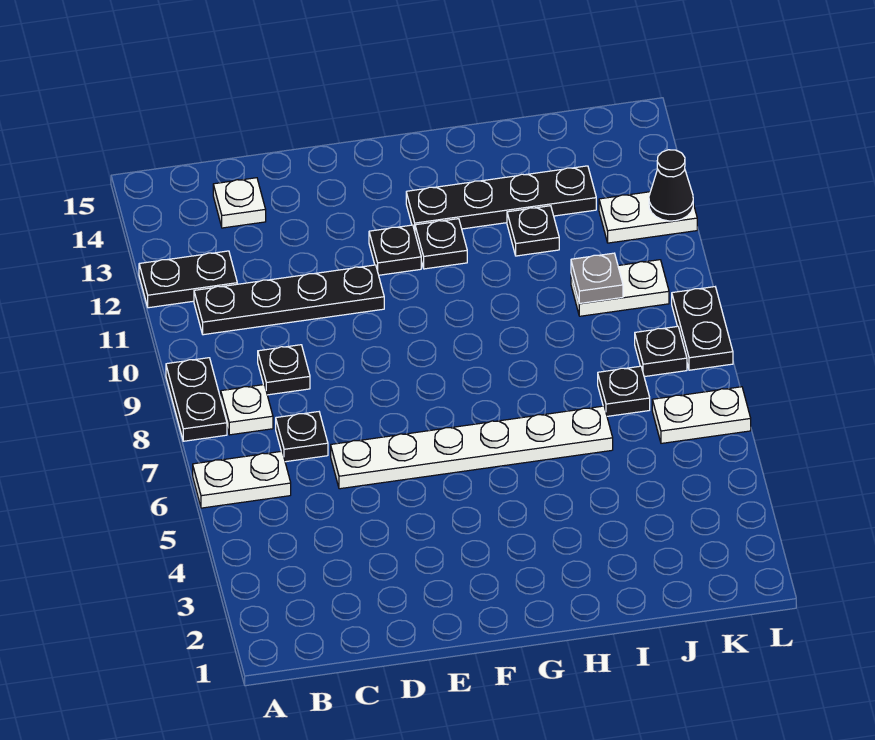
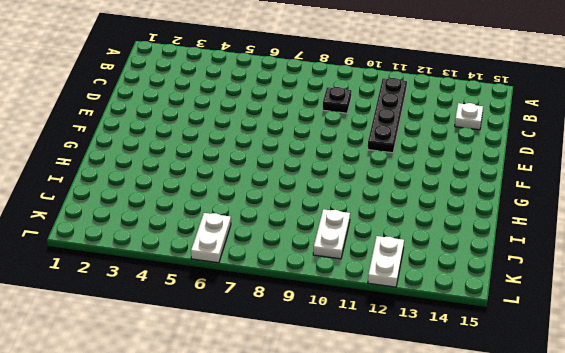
none -> white plate A6:B6 level 1
none -> black plate A8:A9 level 1
none -> black plate A12:B12 level 1

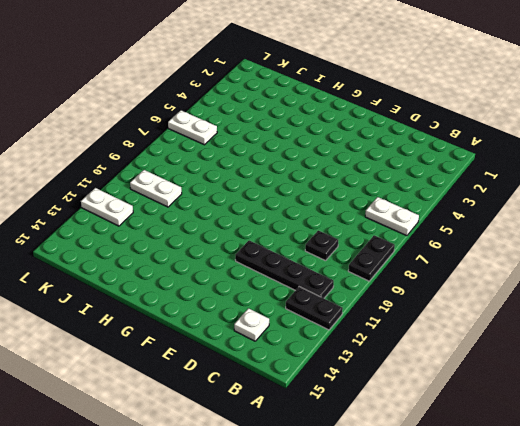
none -> white plate B8 level 1
none -> black plate C7 level 1
none -> white plate D6:I6 level 1

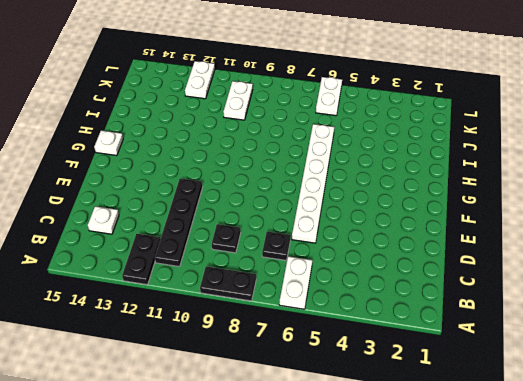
white plate G15 level 1 -> white plate B8 level 1
none -> black plate F12 level 1
none -> black plate G12 level 1
none -> black plate G13:J13 level 1

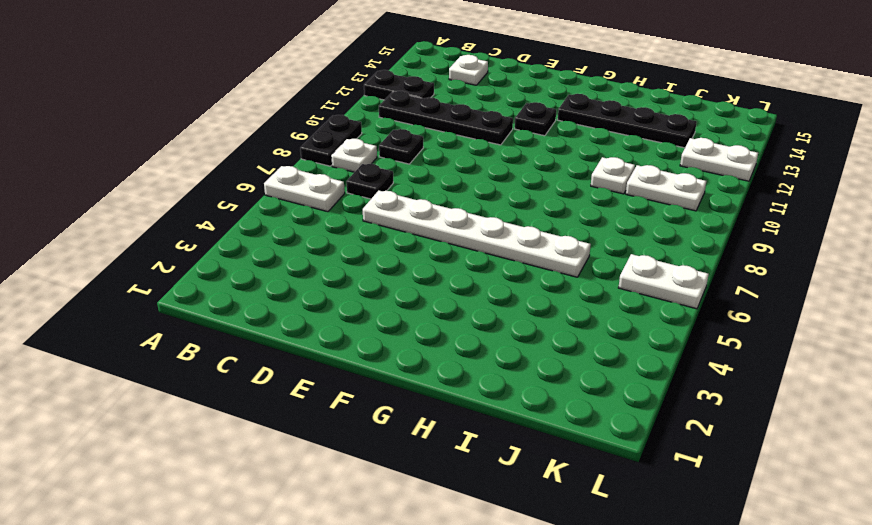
white plate I10 level 1 -> none
none -> black plate G12 level 1
none -> black plate I12 level 1
none -> black plate J7 level 1

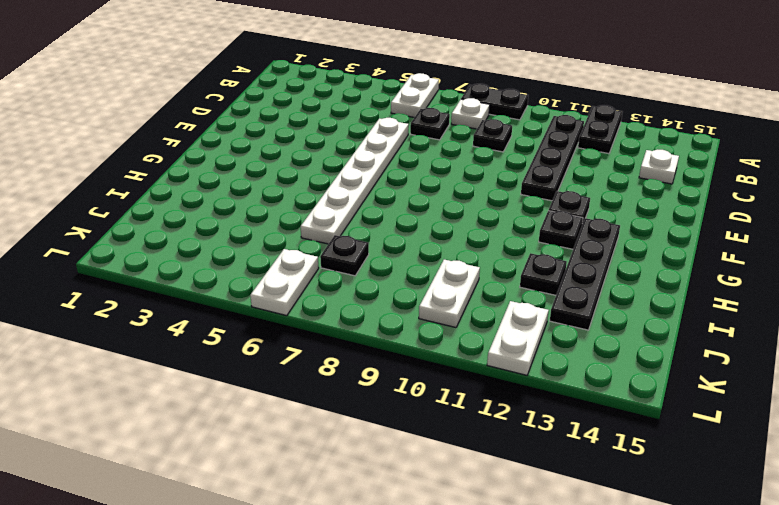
none -> black plate K8 level 1
none -> black plate L8:L9 level 1
none -> grey plate J10 level 2

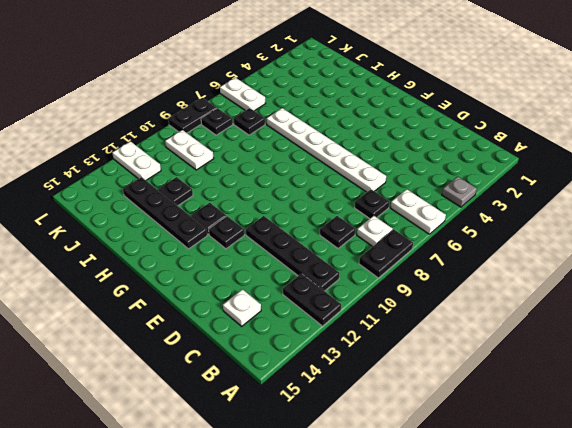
grey plate A4 level 1 -> grey plate J10 level 2
none -> black cone L12 level 2

